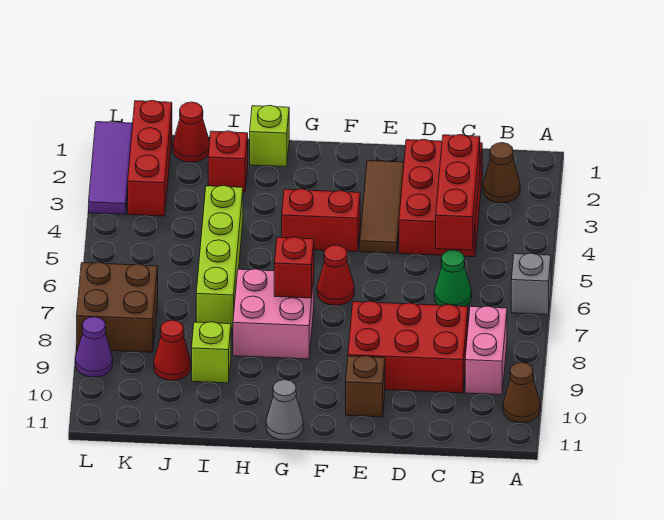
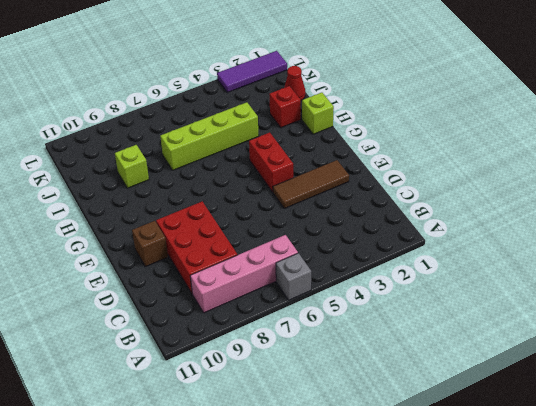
pink brick B6:B9 level 1 -> pink brick B8:B9 level 1
none -> brown cone A10 level 1
none -> brown cone B2 level 1
none -> red brick C2:D4 level 1

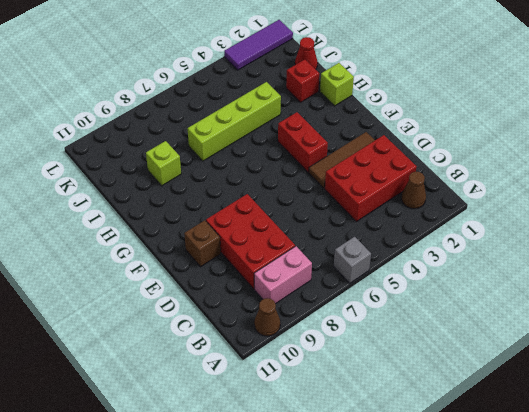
none -> green cone C6 level 1
none -> red cone F6 level 1
none -> pink brick G7:H8 level 1

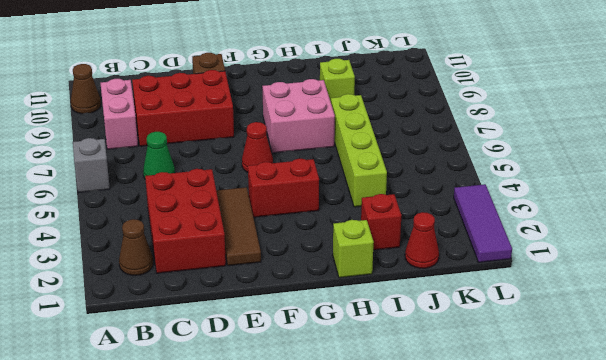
none -> grey cone G11 level 1
none -> red cone J9 level 1
none -> red brick K1:K3 level 1

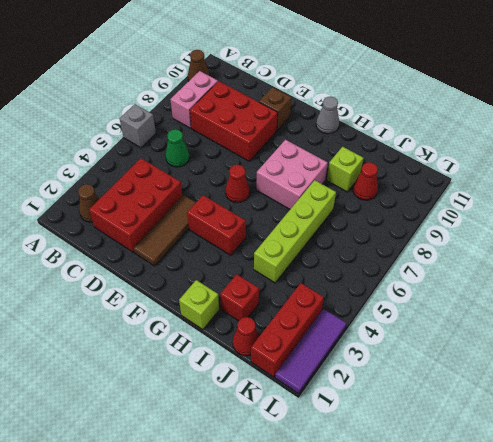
none -> brown brick K7:L8 level 1
none -> purple cone L9 level 1
none -> red brick C3:C5 level 2

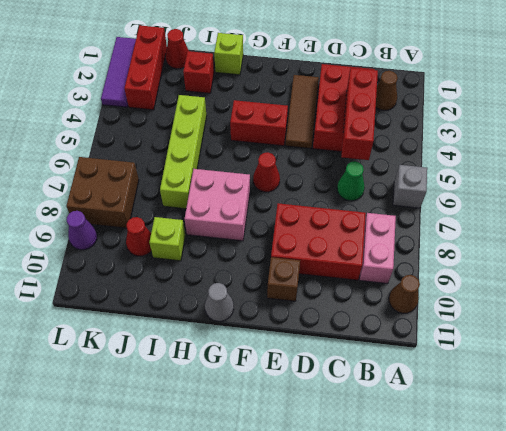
none -> red brick G7 level 2

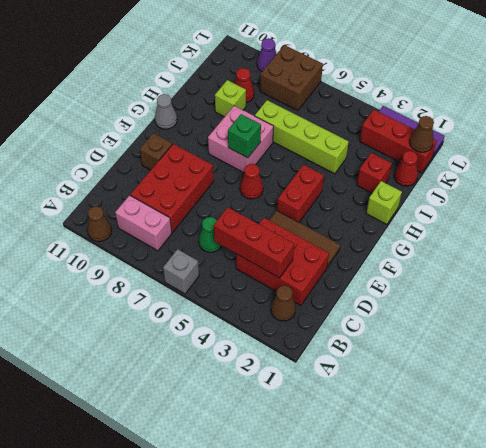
green brick G7 level 2 -> red brick G7 level 2
brown cone K1 level 2 -> none

